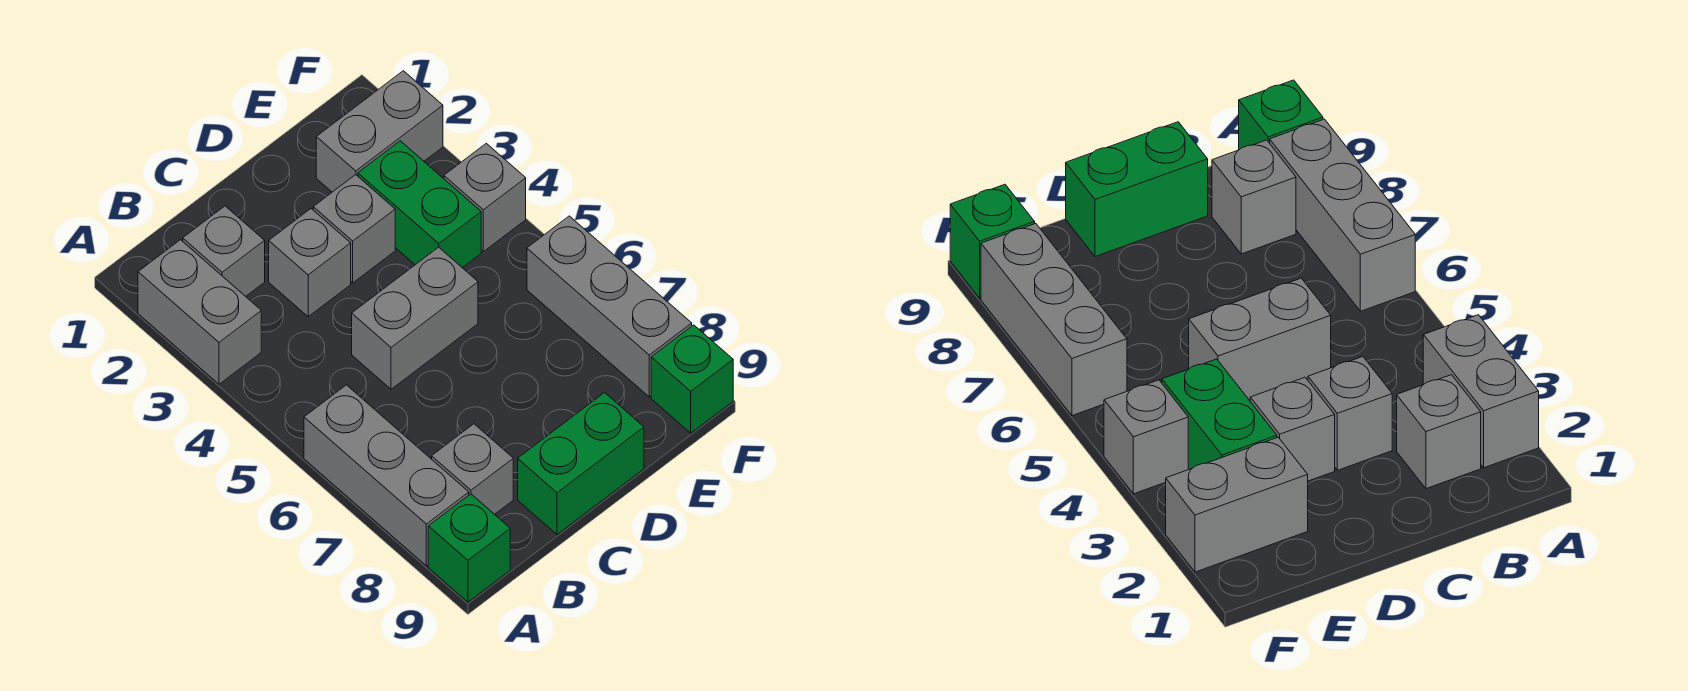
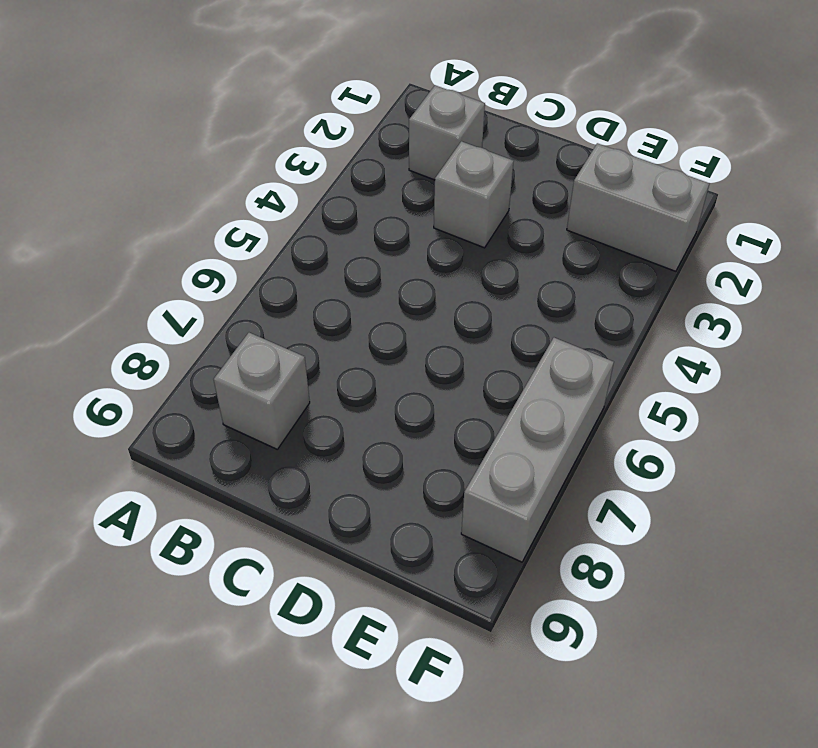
none -> grey brick A2:A3 level 1
none -> grey brick A6:A8 level 1
none -> green brick A9 level 1

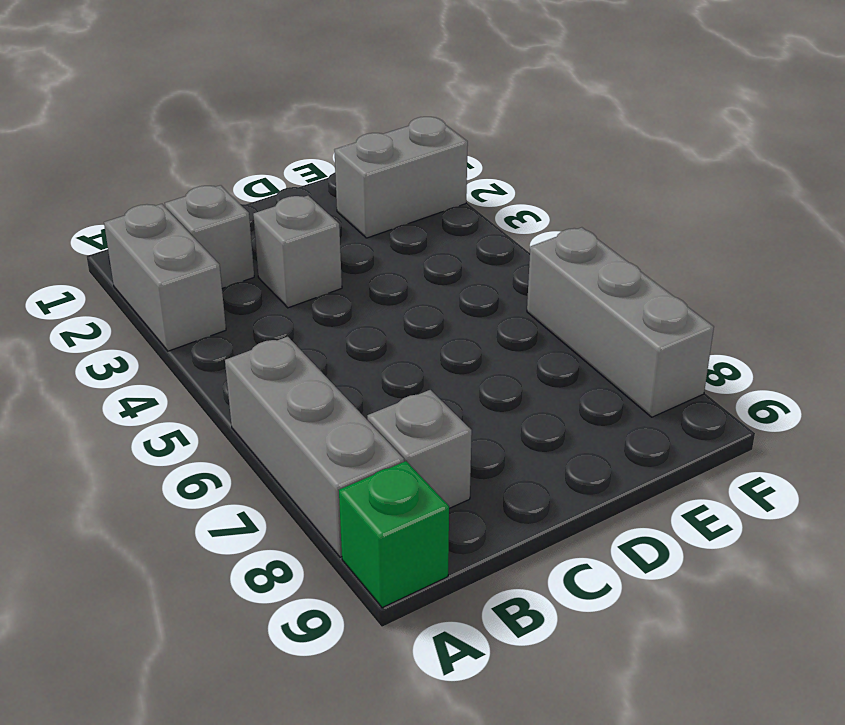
none -> grey brick C5:D5 level 1
none -> green brick C9:D9 level 1
none -> grey brick D3 level 1

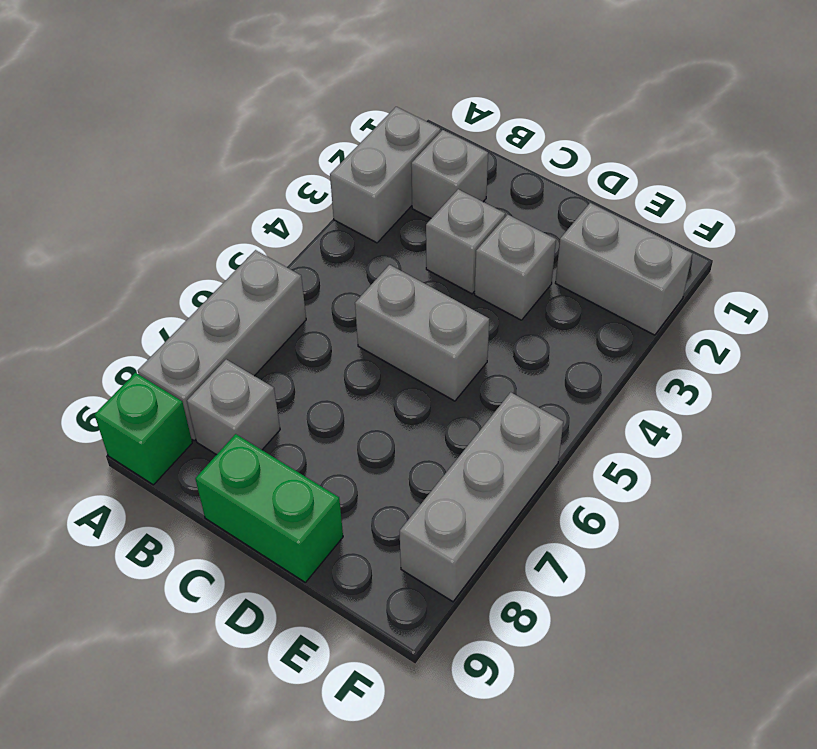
none -> green brick E3:E4 level 1
none -> grey brick F4 level 1
none -> green brick F9 level 1

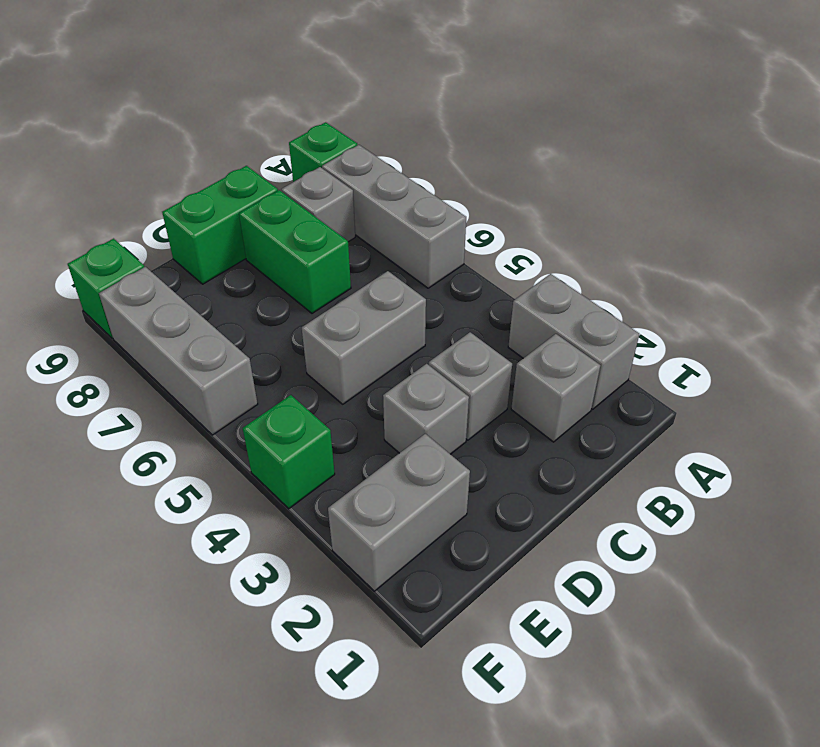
green brick C7:C8 level 1 -> green brick E3:E4 level 1
green brick F4 level 1 -> grey brick F4 level 1

